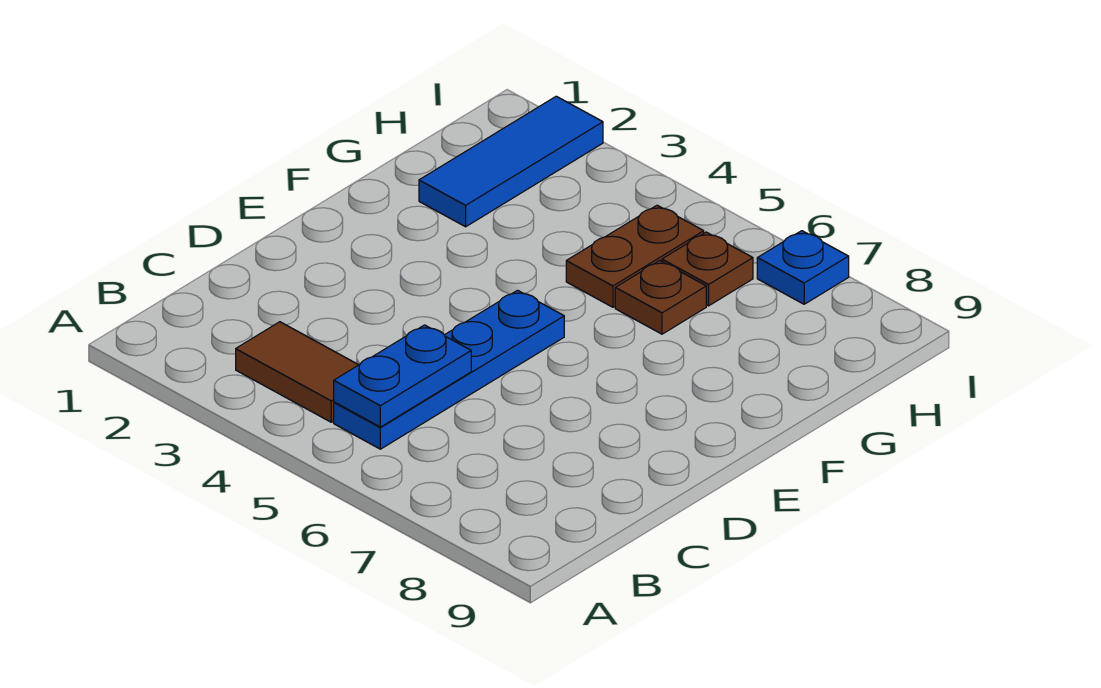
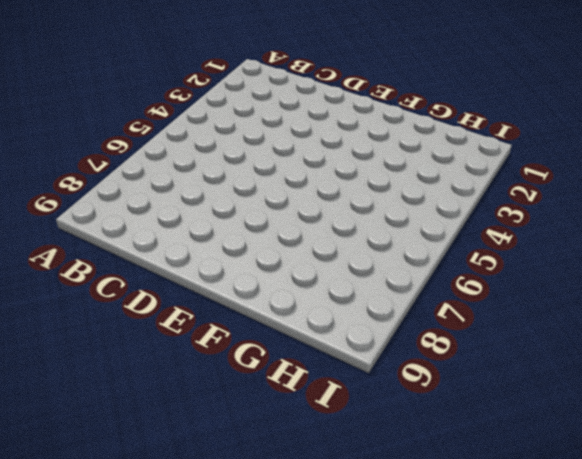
none -> brown tile B3:B4 level 1
none -> blue plate B5:E5 level 1

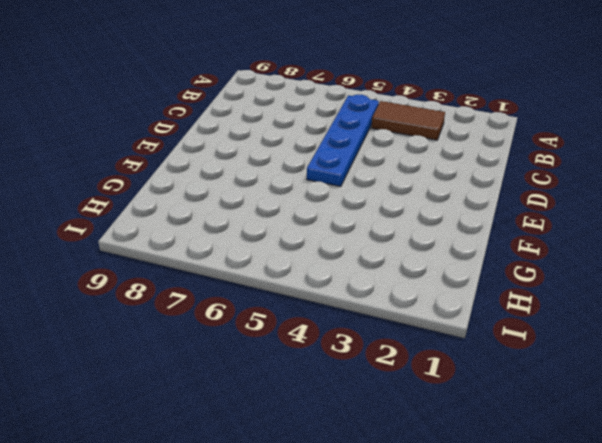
none -> blue tile G2:I2 level 1
none -> brown plate G5:H5 level 1

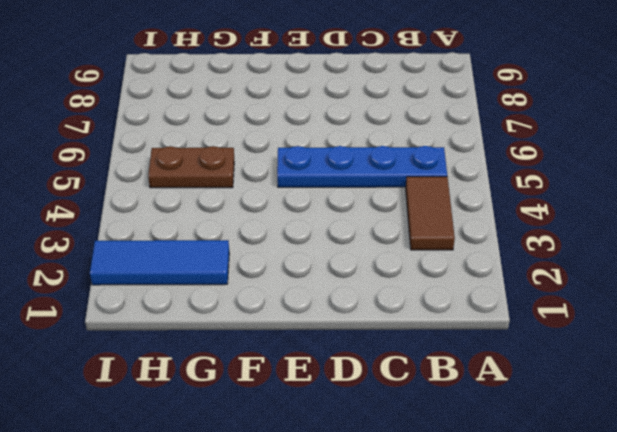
none -> brown plate G6 level 1
none -> brown plate H6 level 1

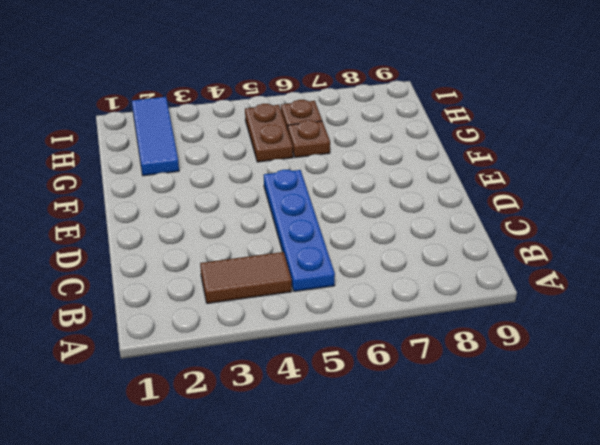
none -> blue plate I7 level 1
none -> blue plate B5:C5 level 2

